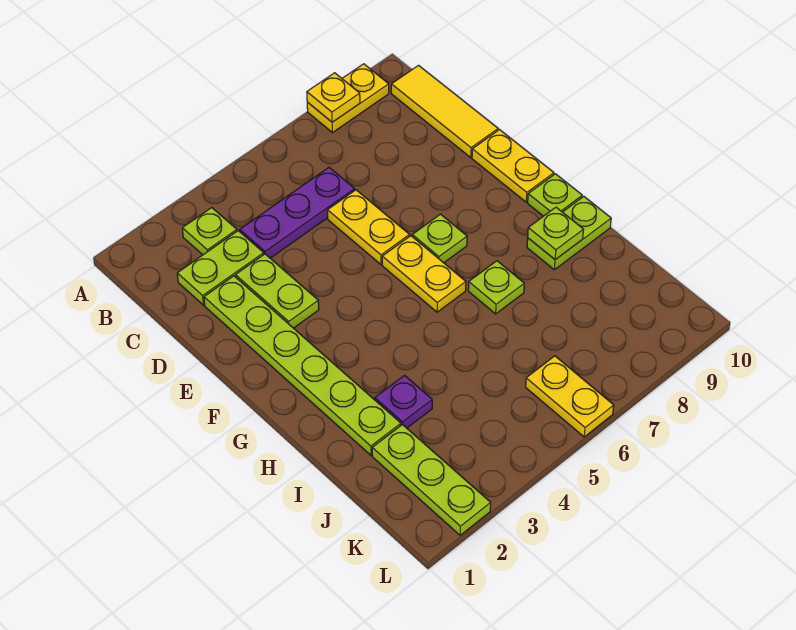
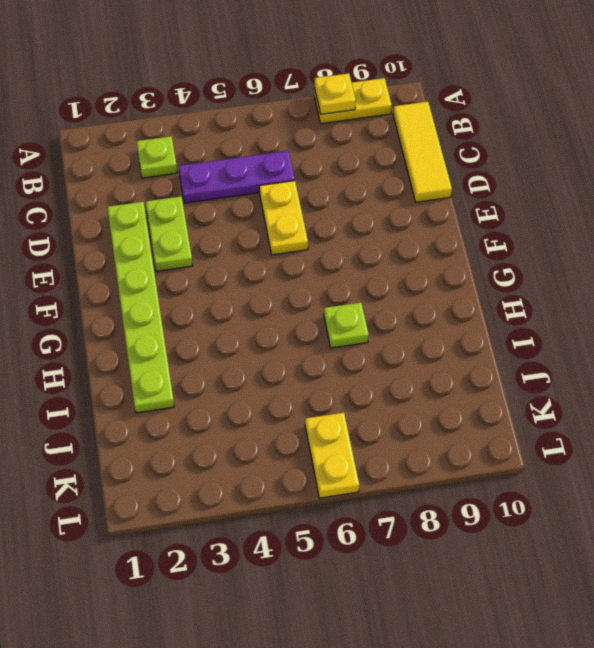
none -> lime plate C2:C3 level 1
none -> yellow plate E10:F10 level 1
none -> yellow plate F6:G6 level 1

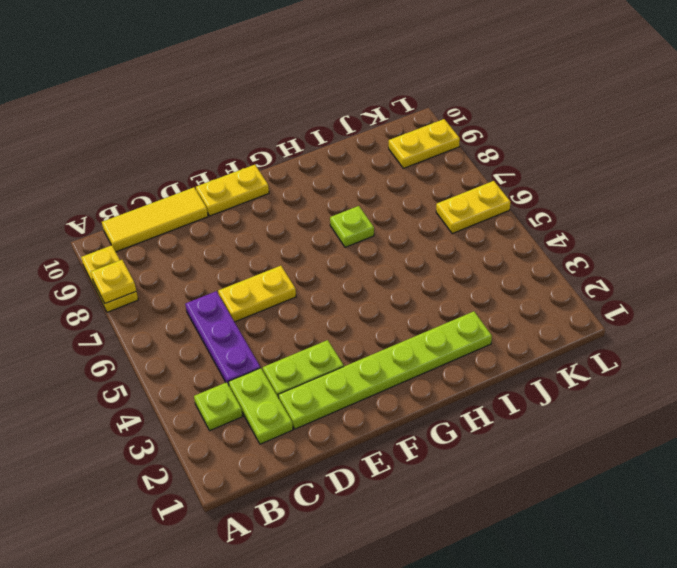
yellow plate K9:L9 level 1 -> yellow plate F6:G6 level 1
none -> lime plate F7 level 1
none -> lime plate G10 level 1
none -> lime plate H9:H10 level 1

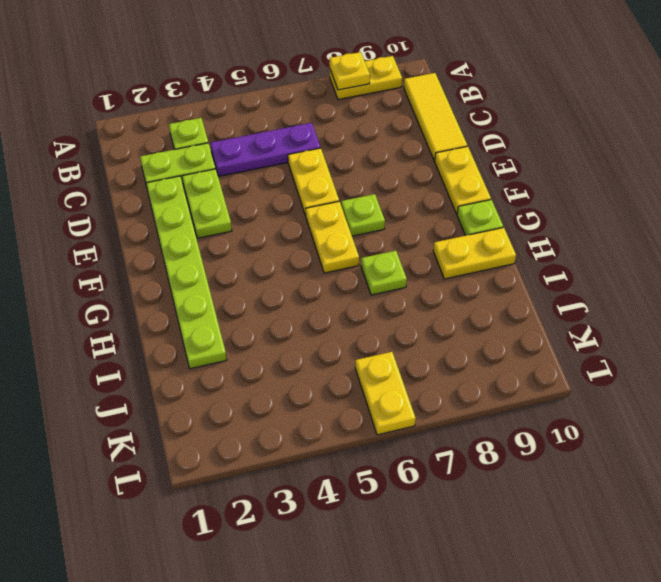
yellow plate H9:H10 level 1 -> lime plate H9:H10 level 1
none -> purple plate I3 level 1
none -> lime plate J2:L2 level 1
none -> lime plate H9 level 2

